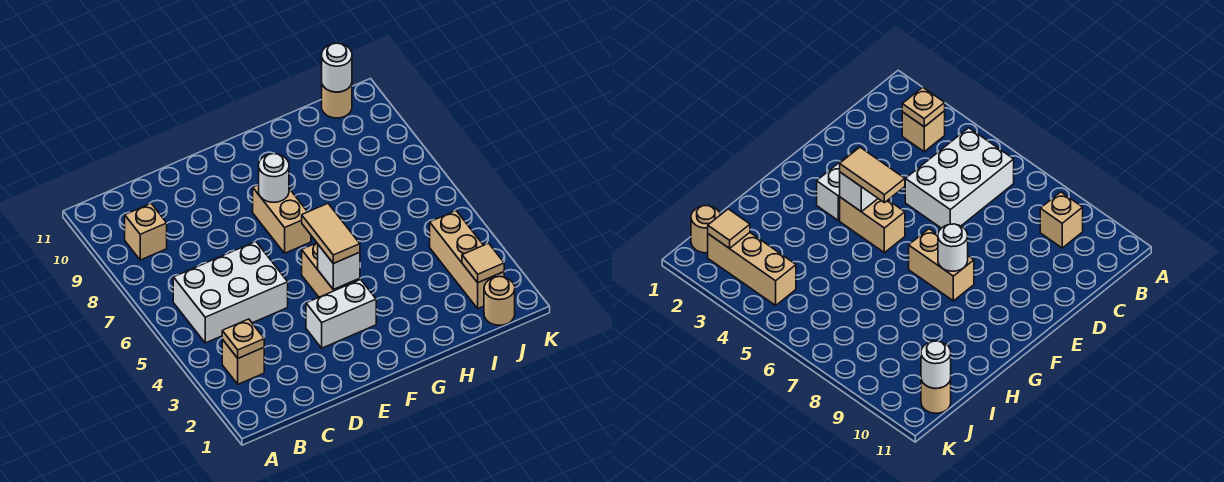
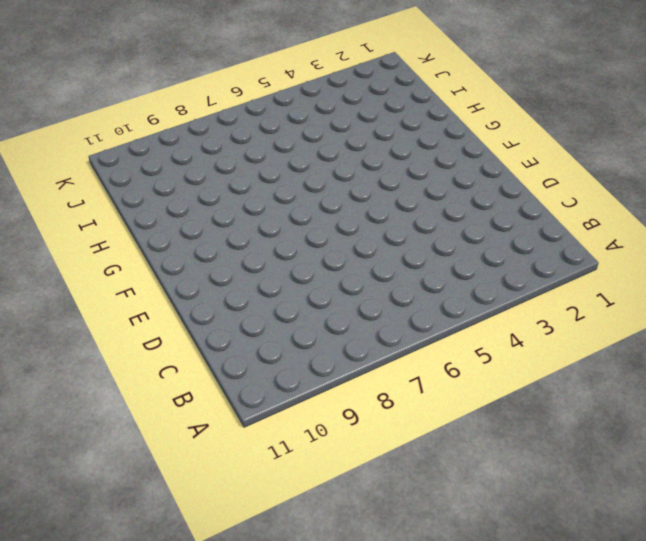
none -> tan brick B3 level 1
none -> white brick B5:D6 level 1
none -> tan brick B9 level 1

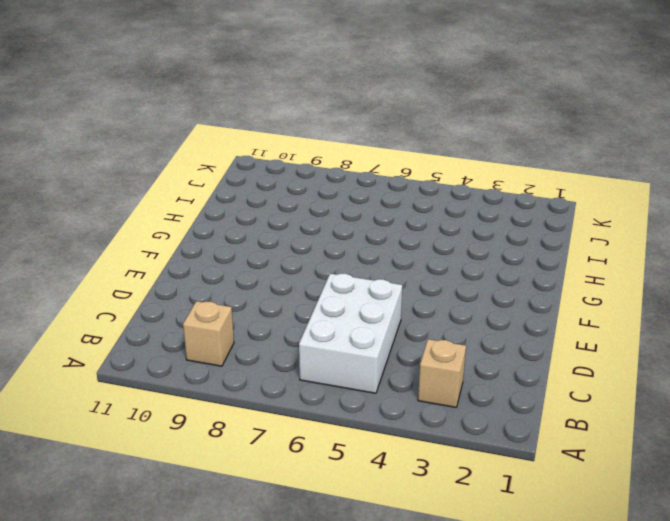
none -> white brick E3:F3 level 1
none -> tan brick F4:F5 level 1
none -> tan brick F7:F8 level 1

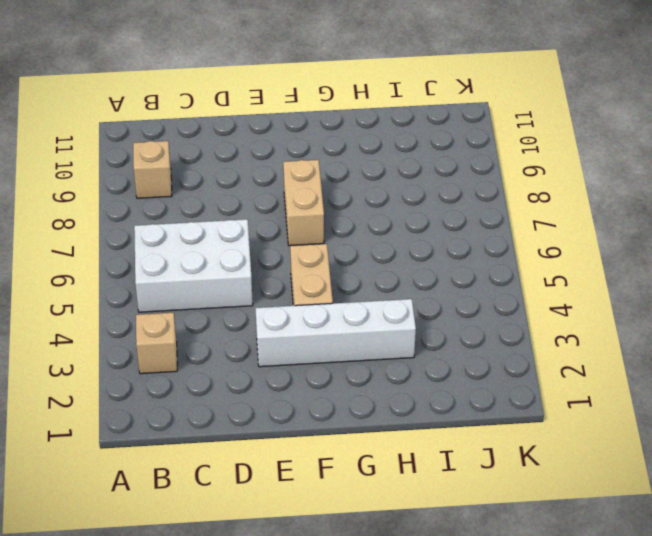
white brick E3:H3 level 1 -> white brick E3:F3 level 1
none -> tan round brick J1 level 1
none -> tan brick J2:J4 level 1
none -> tan round brick J11 level 1

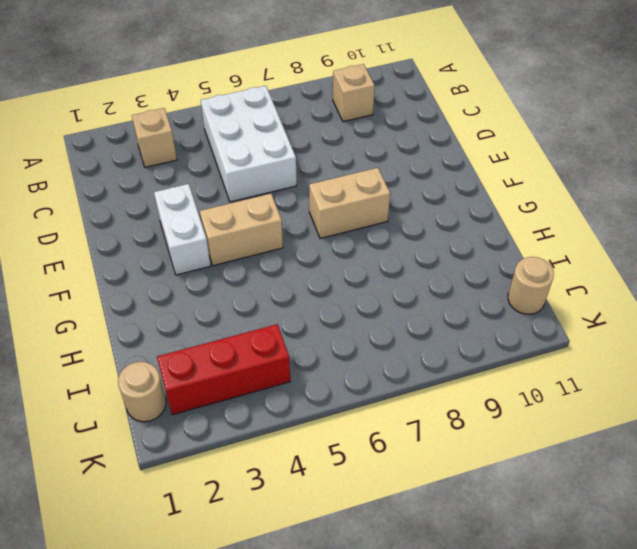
red brick J2:J4 level 1 -> tan brick J2:J4 level 1
none -> tan plate B3 level 2
none -> white brick F4 level 2
none -> white round brick F8 level 2

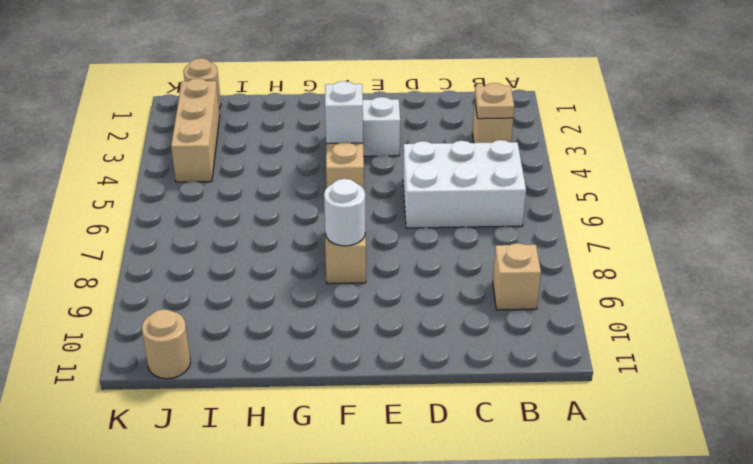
none -> tan tile J2 level 2
none -> white round brick J11 level 2
none -> tan tile F4:F5 level 3

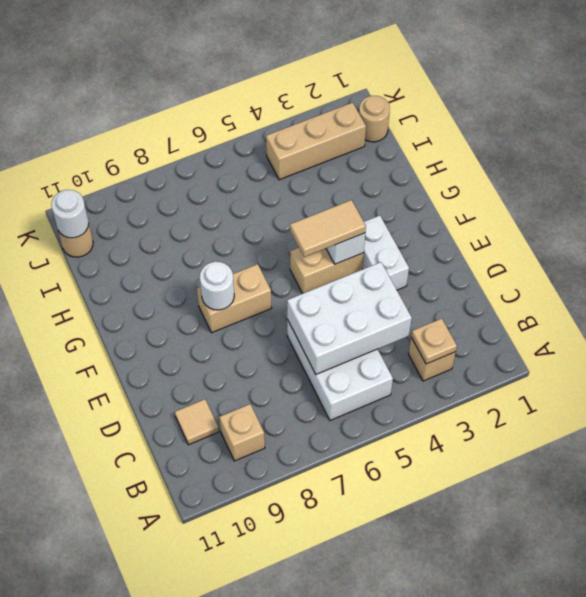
white brick C4:D6 level 2 -> none
tan tile C10 level 1 -> tan tile J2 level 2

